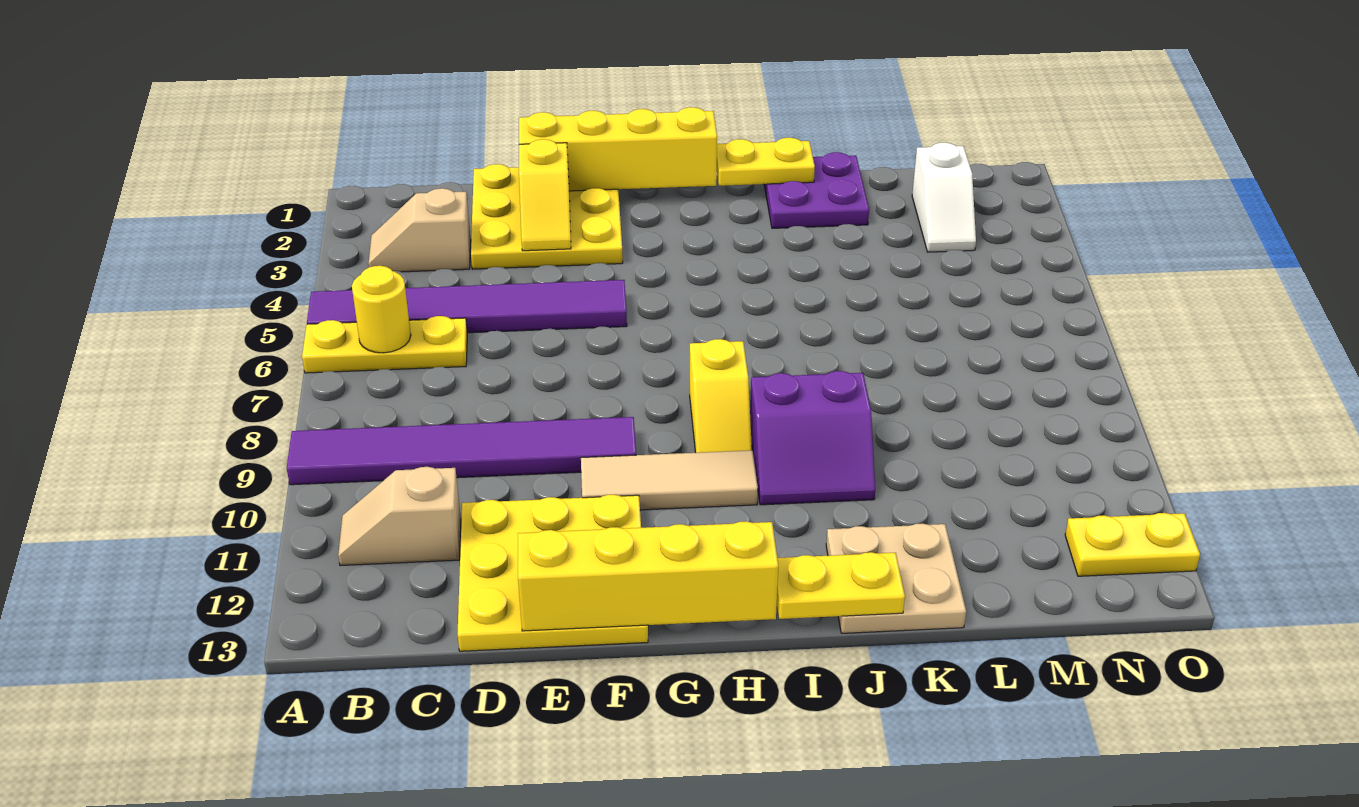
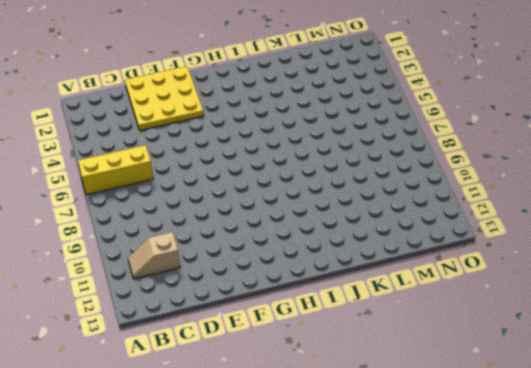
yellow brick A6:C6 level 1 -> yellow plate A6:C6 level 1
none -> purple tile A5:F5 level 1
none -> purple tile A9:F9 level 1
none -> tan slope B3:C3 level 1 top C

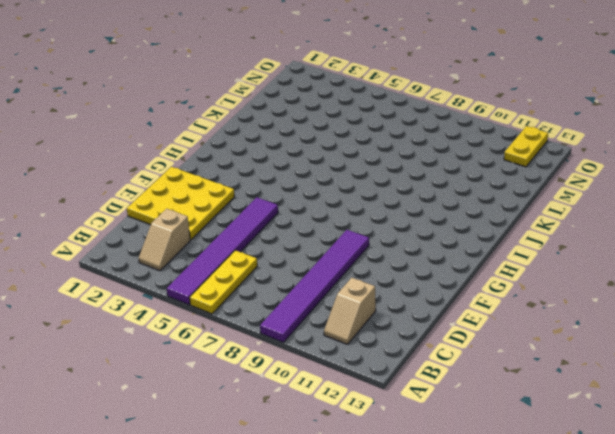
none -> yellow plate D11:F13 level 1
none -> tan tile F10:H10 level 1
none -> yellow slope H8:H9 level 1 top 8

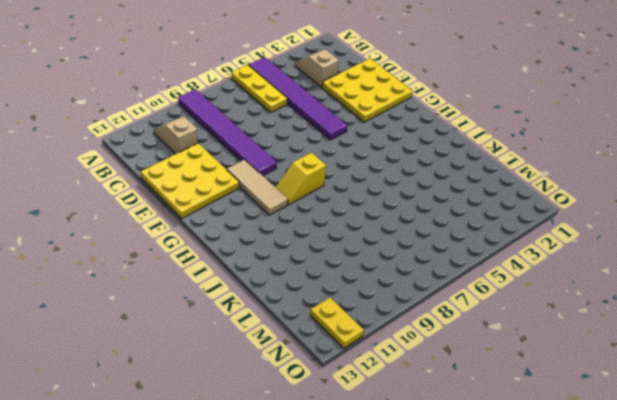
none -> purple slope I9:J10 level 1 top 9
none -> purple plate J1:K2 level 1
none -> tan plate J12:K13 level 1

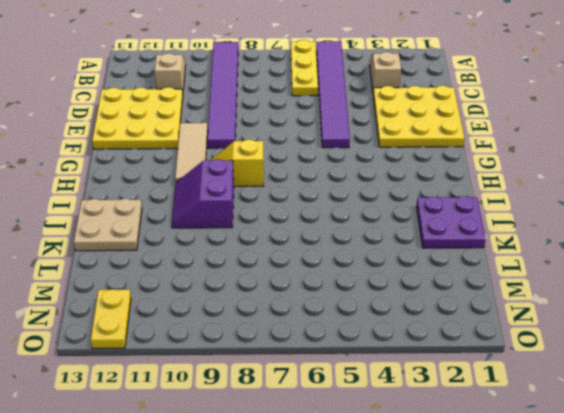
none -> white slope M2:M3 level 1 top 2
none -> yellow round brick B6 level 2
none -> yellow brick E1:H1 level 2

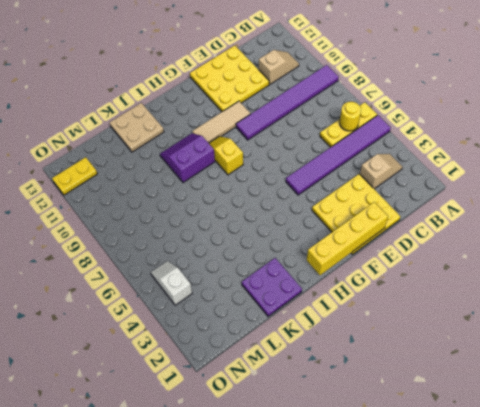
white slope N4:N5 level 1 top 4 -> white slope M2:M3 level 1 top 2
none -> yellow slope E2:E3 level 2 top 2
none -> yellow brick E13:H13 level 2
none -> yellow plate I1:J1 level 2

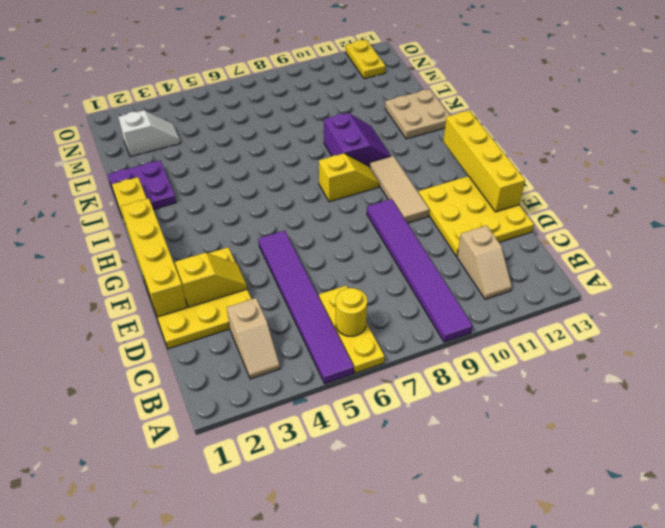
none -> yellow plate I13:J13 level 2

